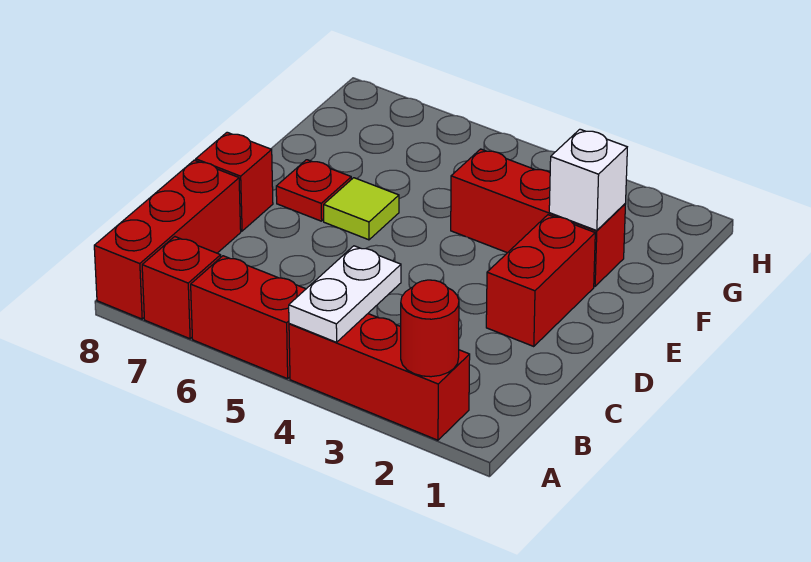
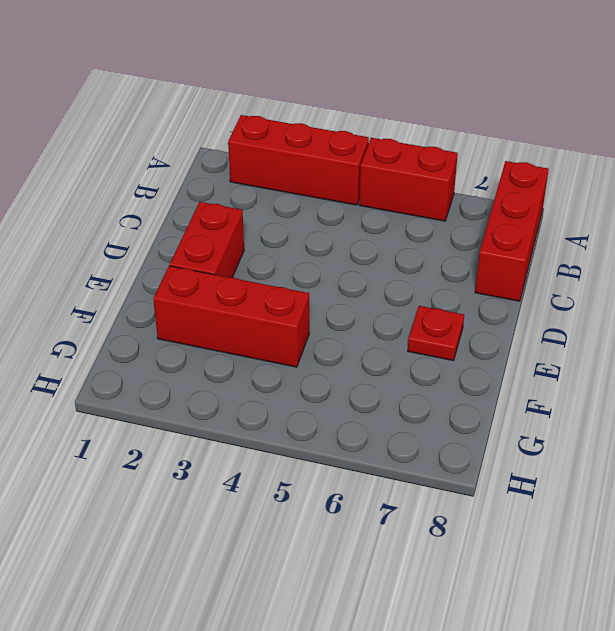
none -> red brick A7 level 1
none -> red brick D8 level 1
none -> lime tile E6 level 1

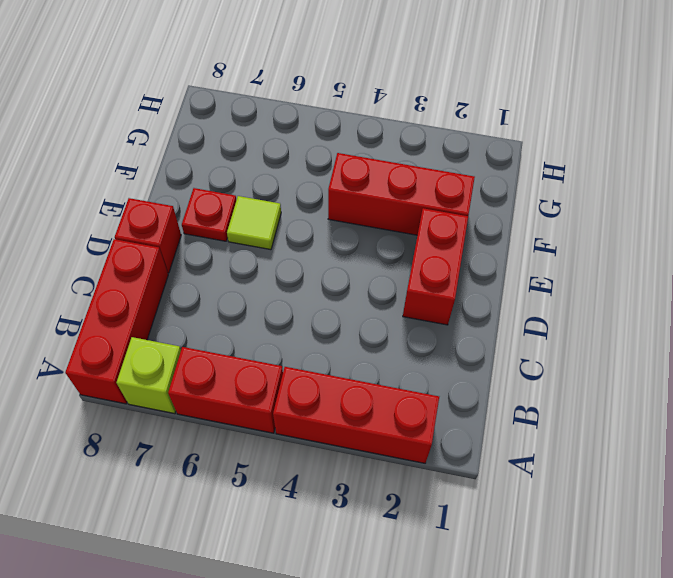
lime brick A7 level 1 -> red brick A7 level 1
none -> red round brick A2 level 2
none -> white plate A4:B4 level 2
none -> white brick F2 level 2

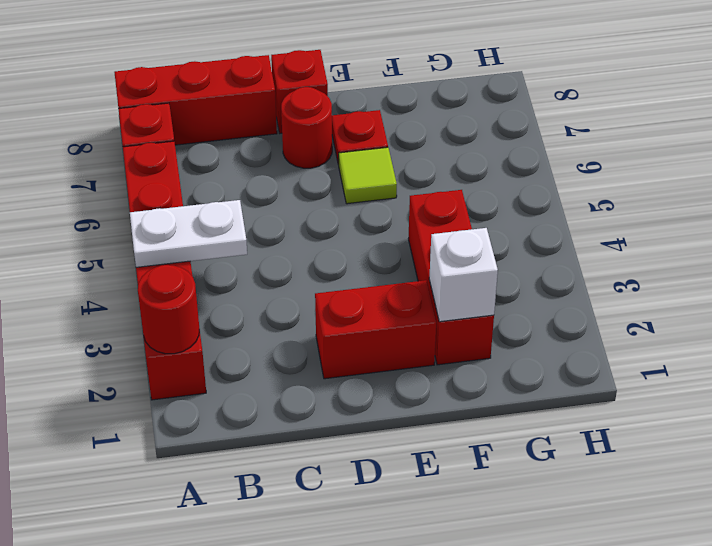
red round brick D7 level 1 -> none

